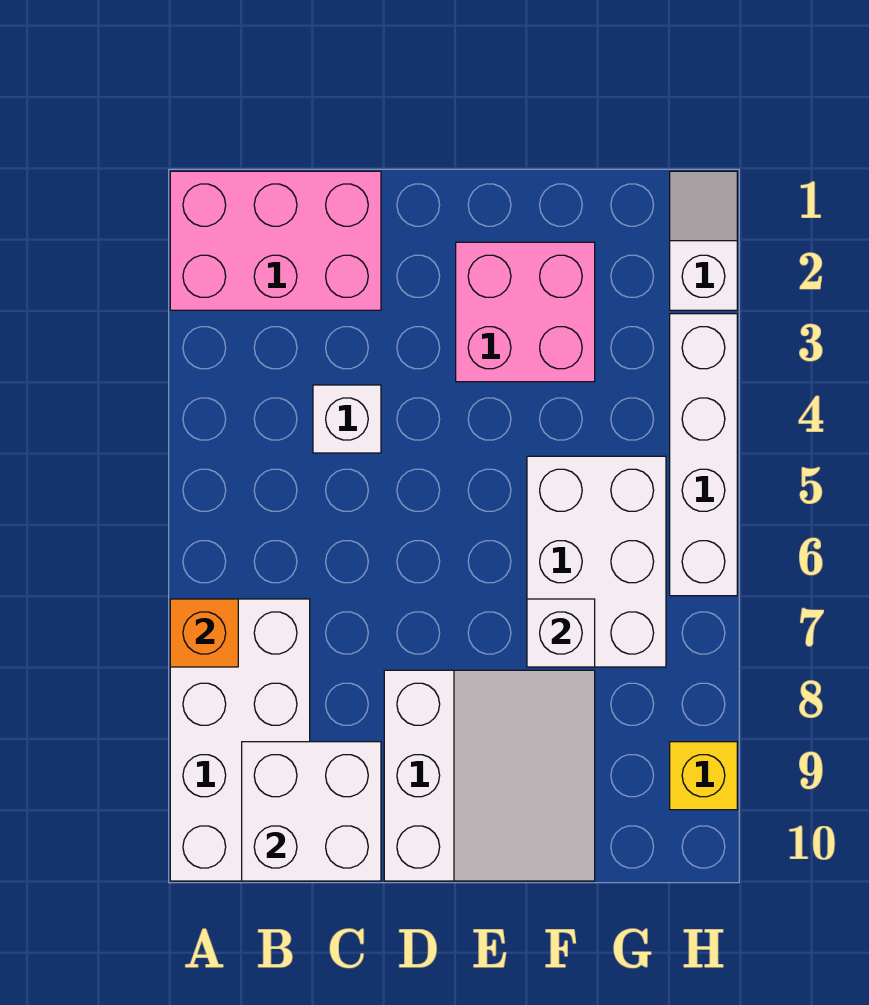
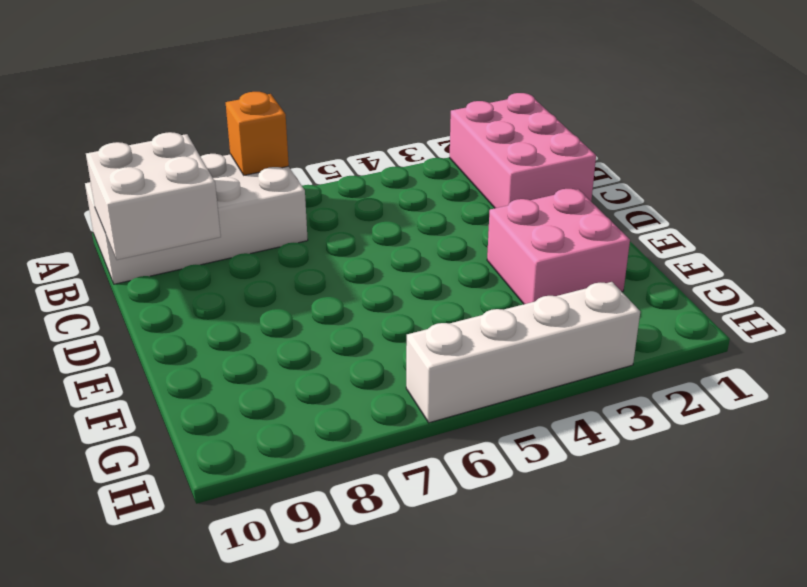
none -> white brick C4 level 1
none -> white slope D8:F10 level 1 top D
none -> white brick F5:G7 level 1

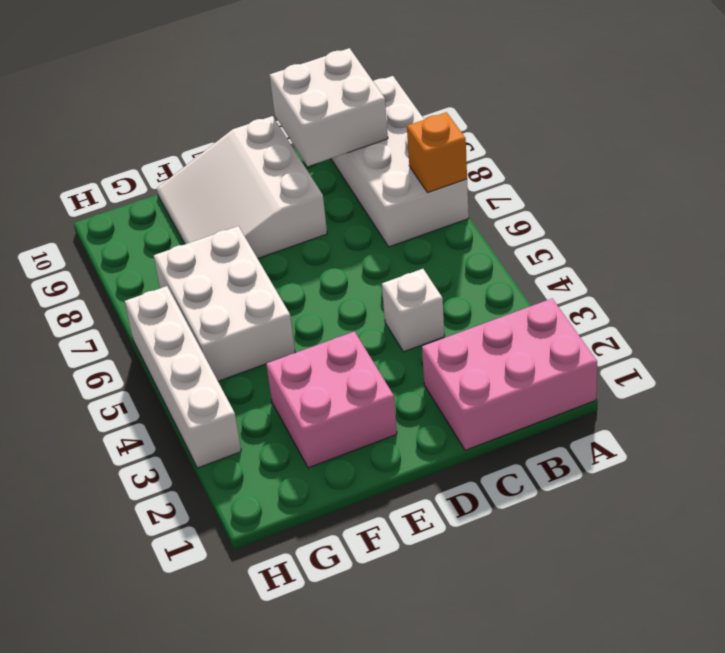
none -> white slope H1:H2 level 1 top 2
none -> yellow brick H9 level 1
none -> white brick F7 level 2

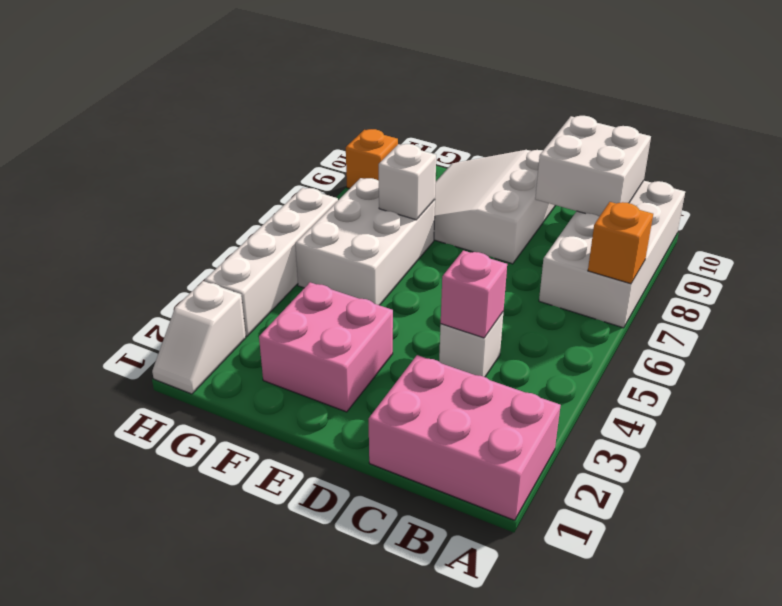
pink brick C4 level 2 -> none
orange brick H9 level 1 -> yellow brick H9 level 1

